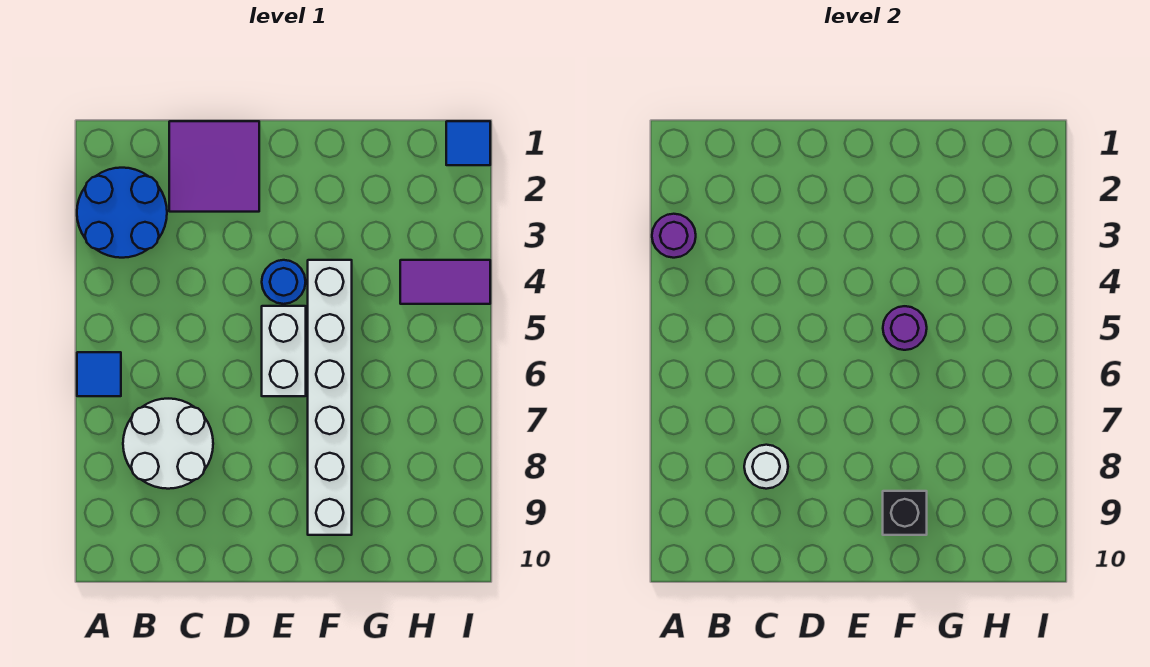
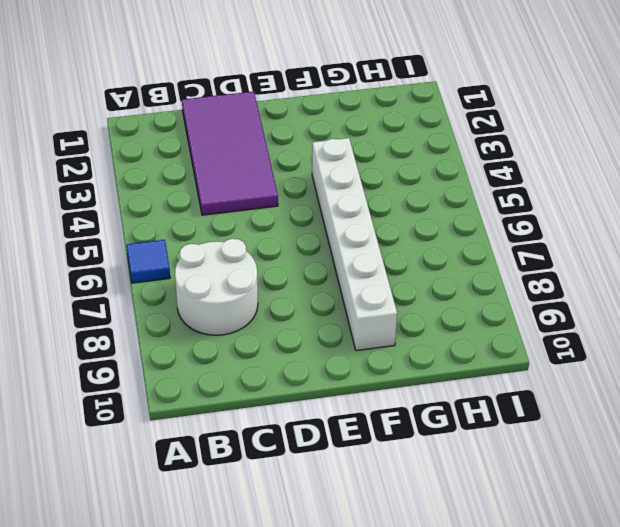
purple tile C1:D4 level 1 -> purple tile C1:D2 level 1
none -> blue round brick A2:B3 level 1
none -> blue round brick E4 level 1
none -> white brick E5:E6 level 1

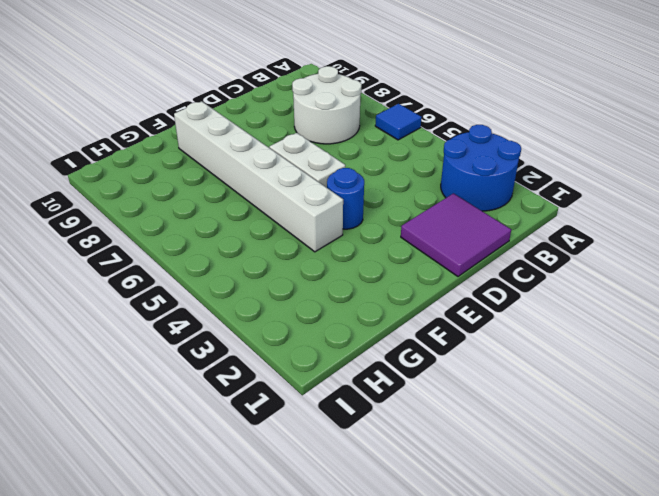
none -> purple tile H4:I4 level 1
none -> blue tile I1 level 1
none -> purple round brick A3 level 2

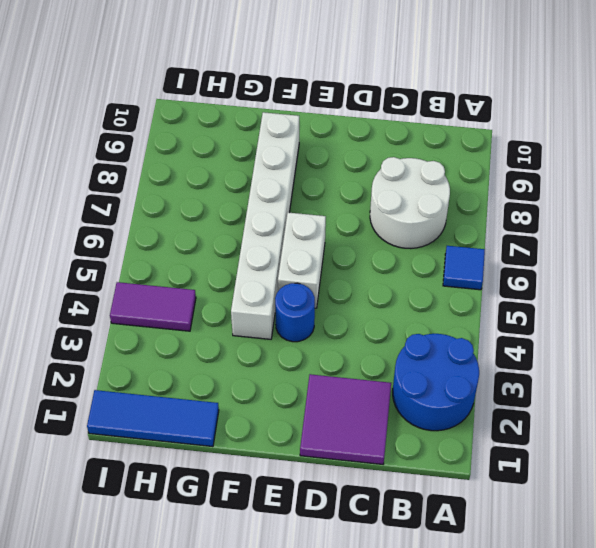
blue tile G1:I1 level 1 -> blue tile I1 level 1
none -> purple round brick A3 level 2
none -> white round brick C8 level 2
none -> purple round brick F5 level 2

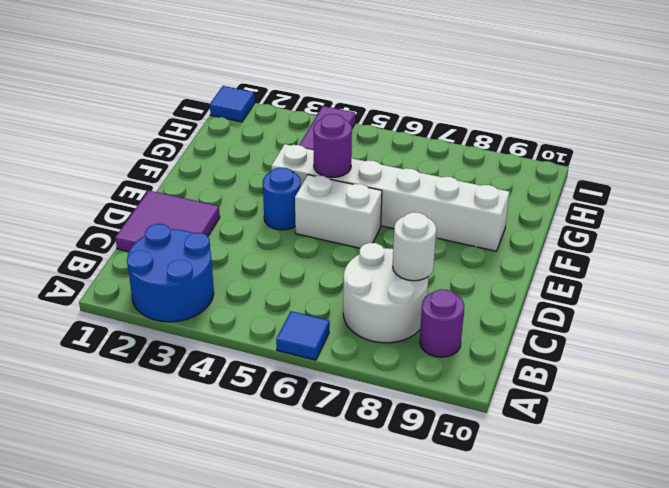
purple round brick B9 level 1 -> purple round brick A3 level 2
none -> black brick F9 level 2

